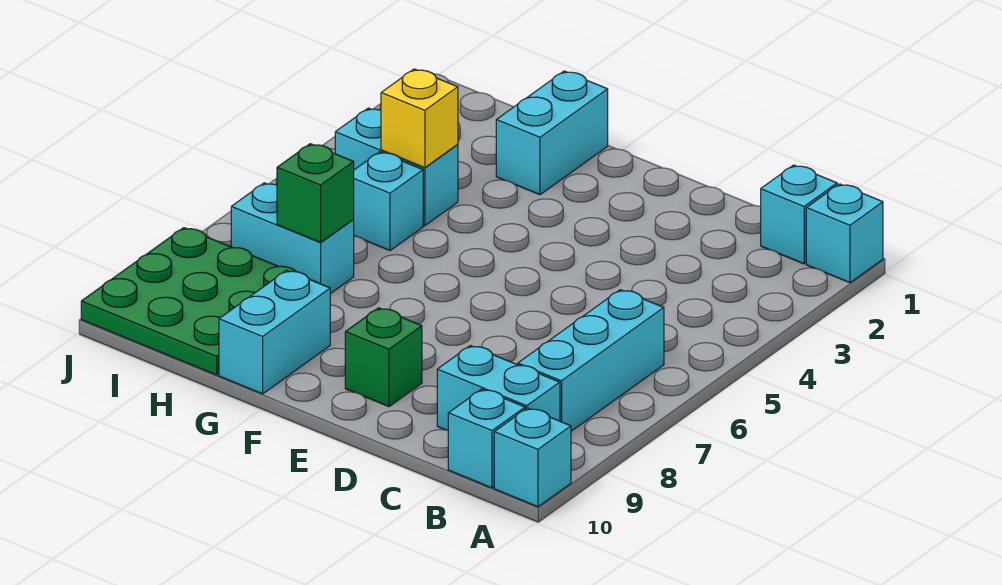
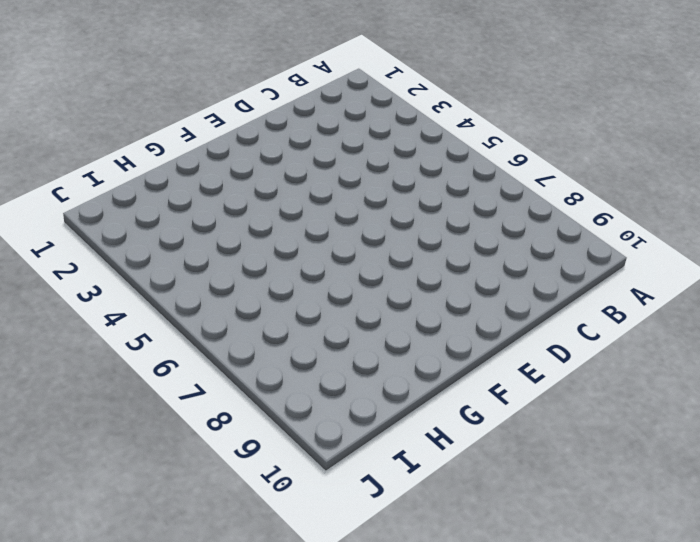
none -> cyan brick A1 level 1
none -> cyan brick A10 level 1
none -> cyan brick B1 level 1

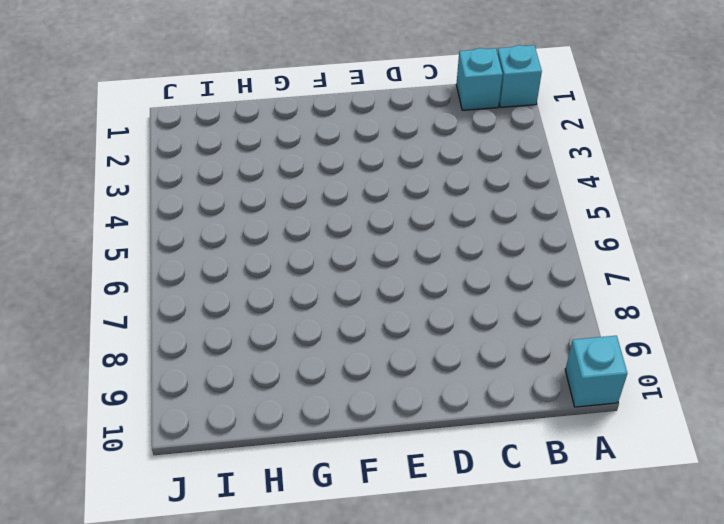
none -> cyan brick B6:B8 level 1
none -> cyan brick B9:C9 level 1
none -> cyan brick B10 level 1

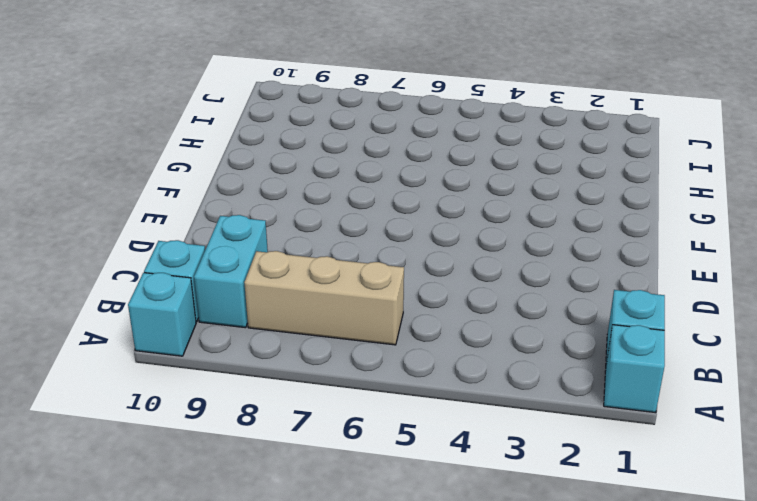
tan brick B6:B8 level 1 -> cyan brick B6:B8 level 1
none -> green brick E9 level 1
none -> cyan brick G1:G2 level 1
none -> cyan brick G9:G10 level 1

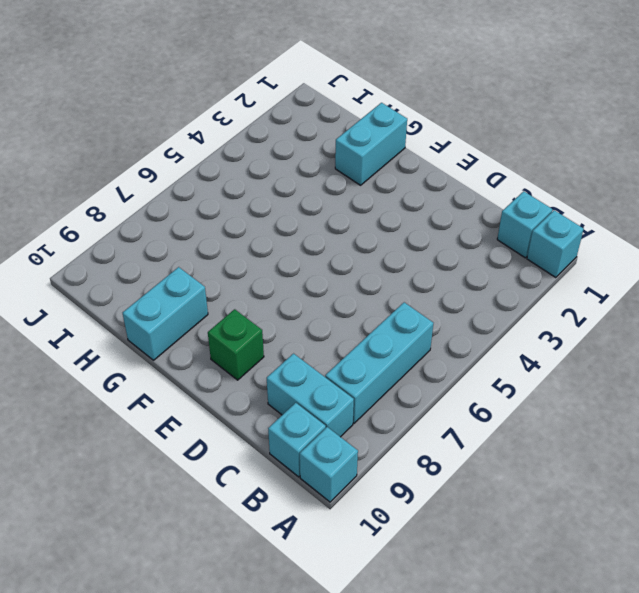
none -> cyan brick H4:I4 level 1
none -> cyan brick H5 level 1
none -> cyan brick H7:I7 level 1

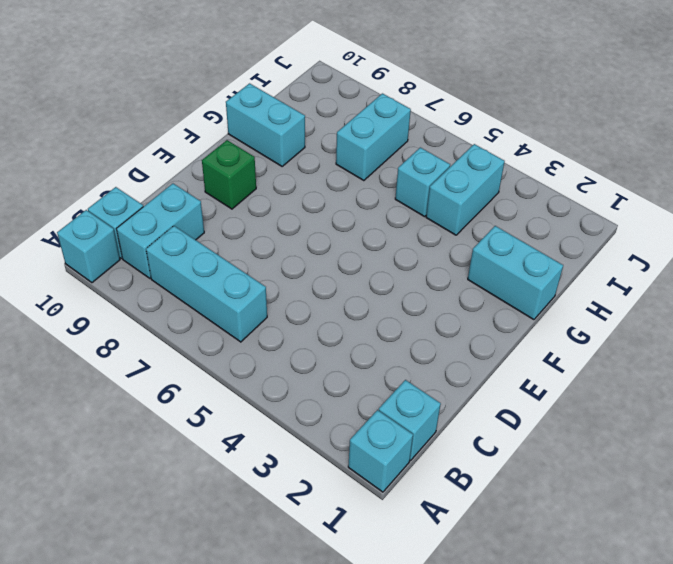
none -> green plate H8:J10 level 1
none -> yellow brick H4 level 2
none -> green brick H7 level 2

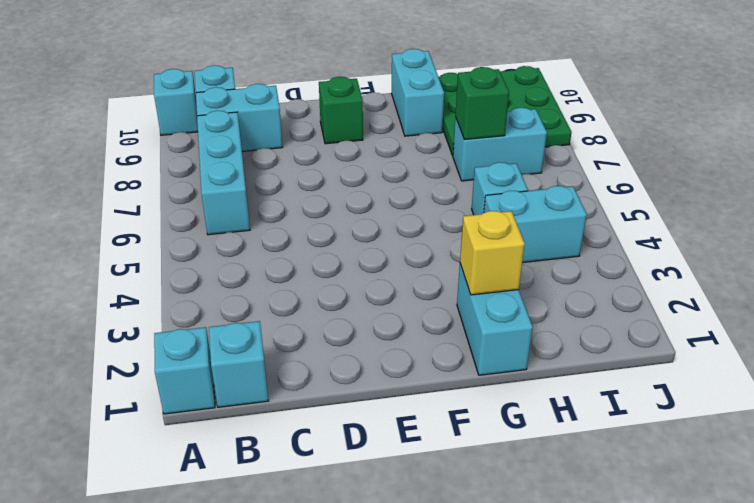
yellow brick G2 level 2 -> yellow brick H4 level 2

